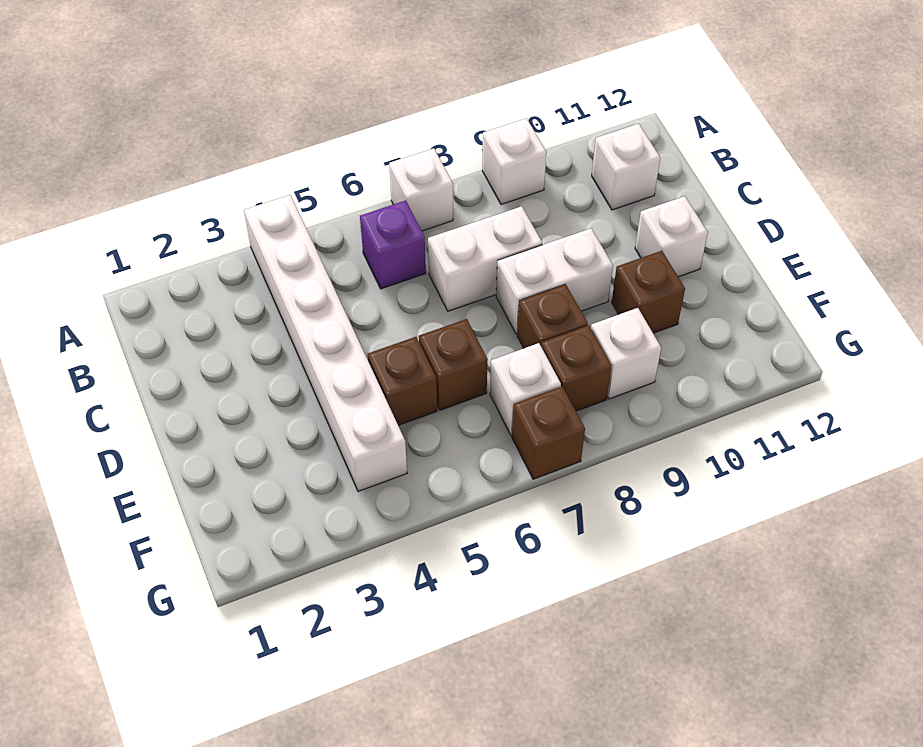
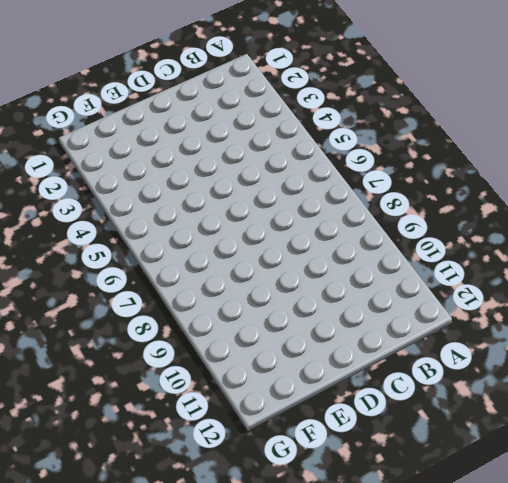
none -> white brick A4:F4 level 1
none -> white brick A7 level 1
none -> white brick A9 level 1

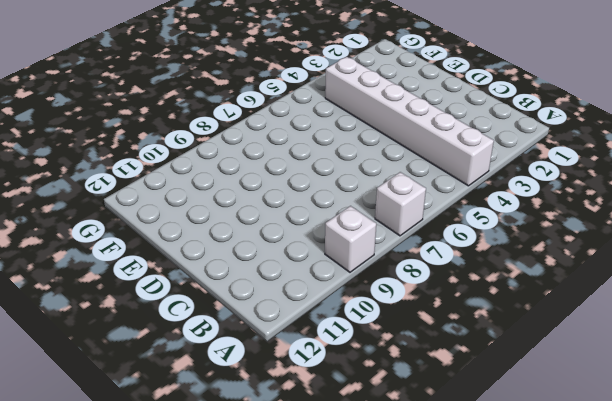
none -> purple brick B6 level 1
none -> white brick B11 level 1
none -> white brick C7:C8 level 1

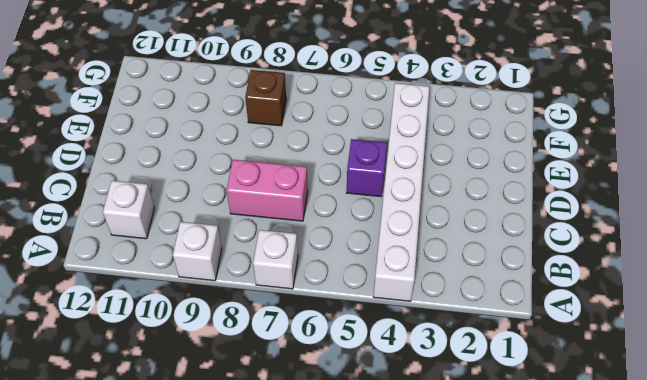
pink brick C7:C8 level 1 -> white brick C7:C8 level 1
purple brick D5 level 1 -> purple brick B6 level 1
none -> white brick D8:D9 level 1
none -> white brick D11 level 1
none -> brown brick E5 level 1

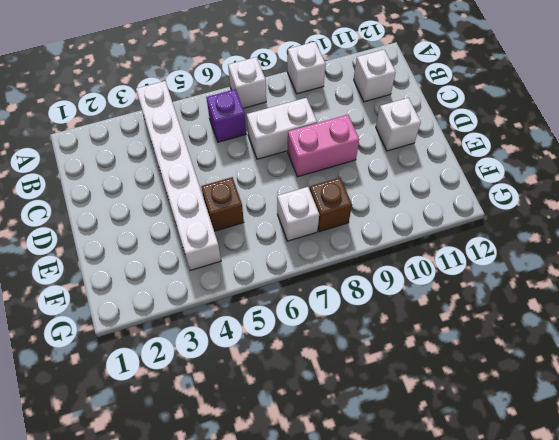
pink brick D8:D9 level 1 -> white brick D8:D9 level 1
none -> brown brick E6 level 1
none -> brown brick E8 level 1
none -> brown brick E10 level 1

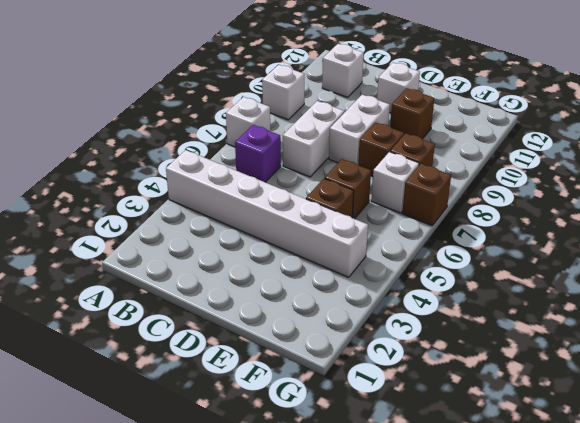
none -> white brick F9 level 1

